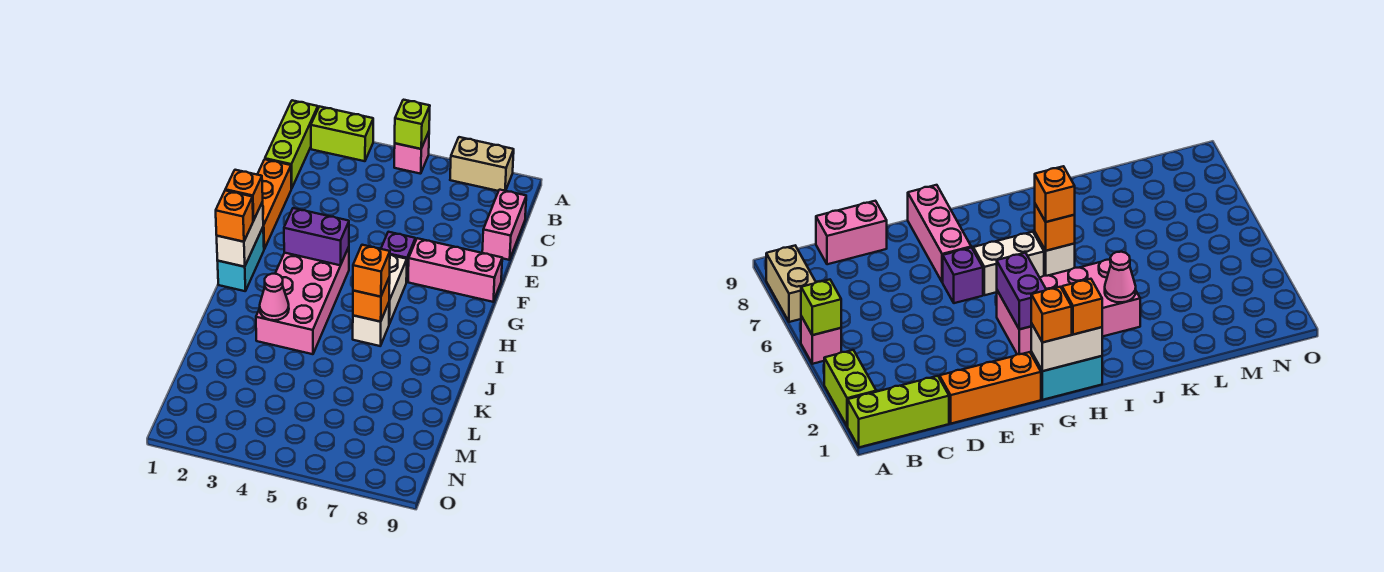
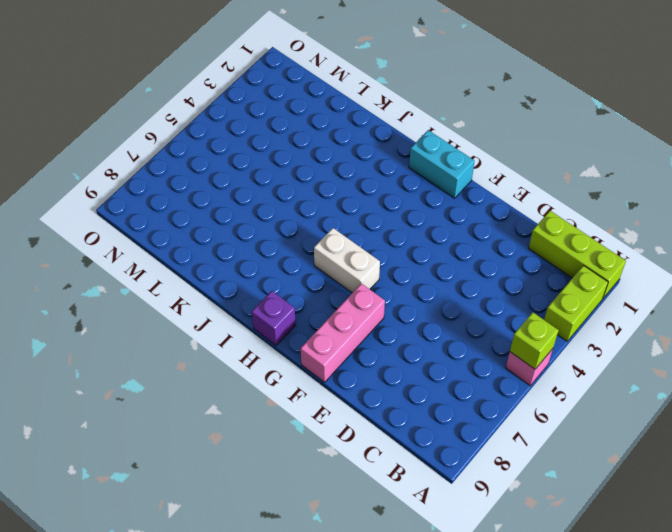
purple brick H9 level 1 -> purple brick F6 level 1
none -> tan brick A7:A8 level 1
none -> pink brick C9:D9 level 1
none -> orange brick D1:F1 level 1

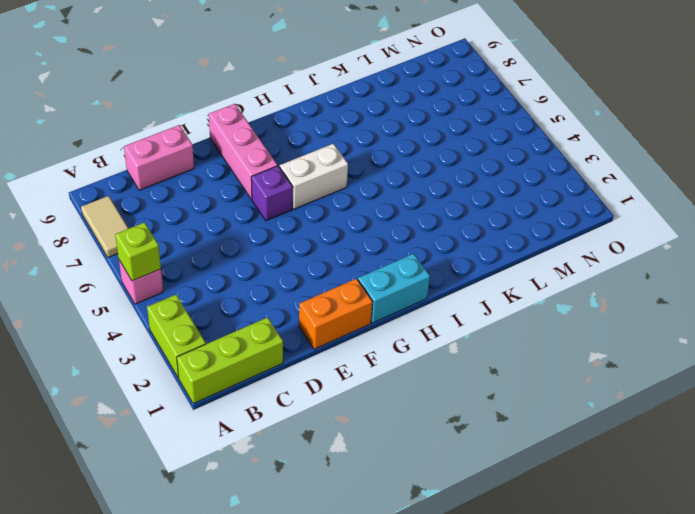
tan tile A7:A8 level 1 -> tan brick A7:A8 level 1
orange brick E1:F1 level 1 -> orange brick D1:F1 level 1
none -> pink brick G3:J4 level 1
none -> white brick I6 level 1
none -> white brick G1:H1 level 2

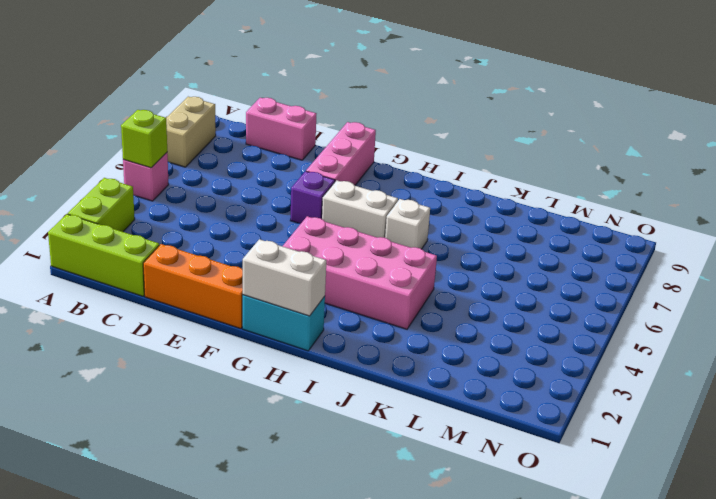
none -> purple brick G3:G4 level 2
none -> orange brick I6 level 2
none -> pink cone J3 level 2

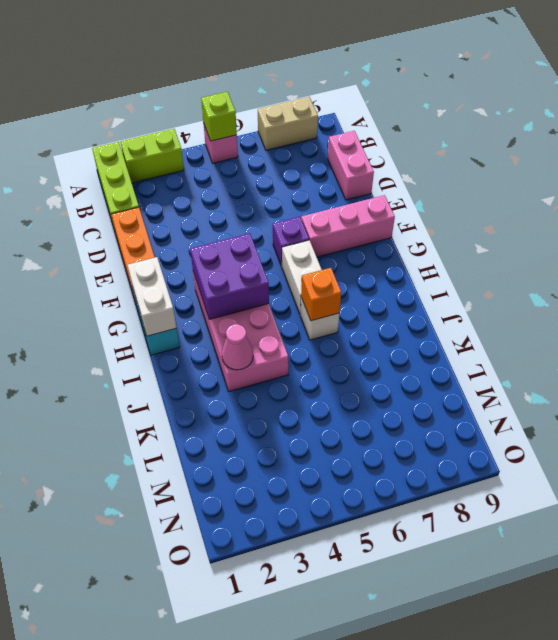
purple brick G3:H4 level 2 -> purple brick G3:G4 level 2
none -> orange brick G1 level 3
none -> orange brick H1 level 3
none -> orange brick I6 level 3

